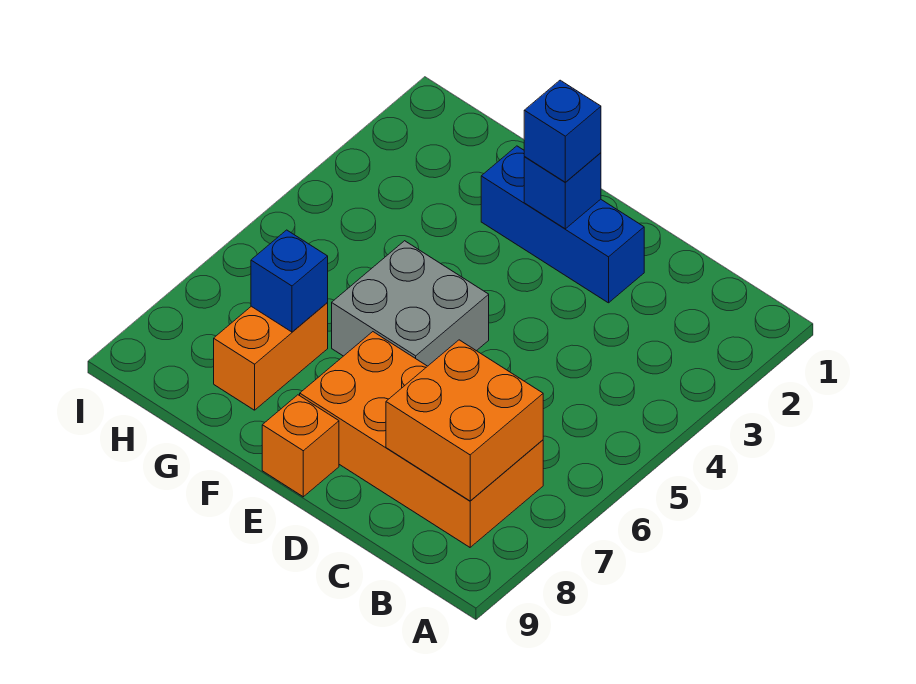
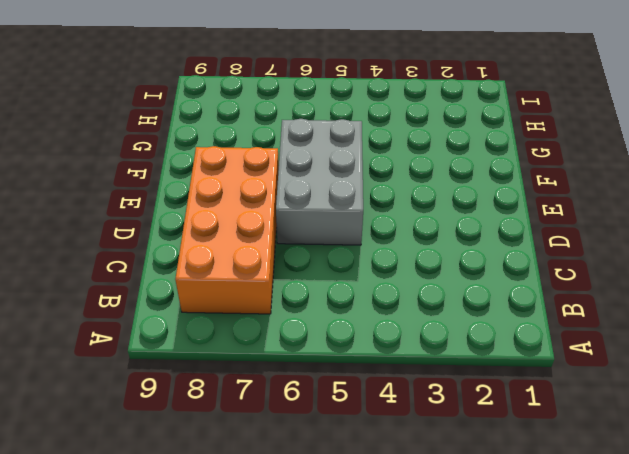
grey brick D5:F6 level 1 -> grey brick E5:F6 level 1
none -> blue brick D2:F2 level 1
none -> orange brick E9 level 1

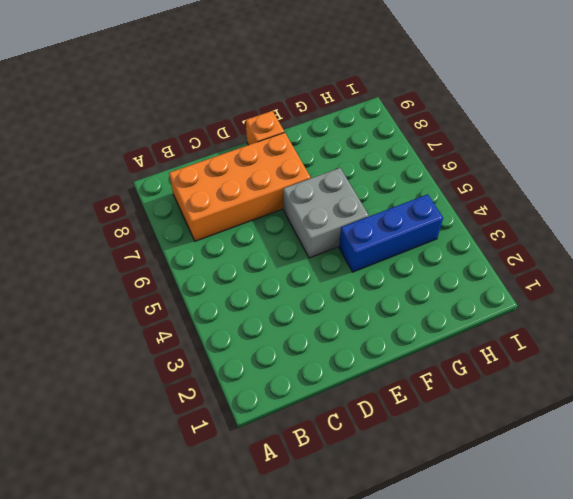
blue brick F4:H4 level 1 -> blue brick D2:F2 level 1
none -> orange brick G7:G8 level 1
none -> orange brick B7:C8 level 2

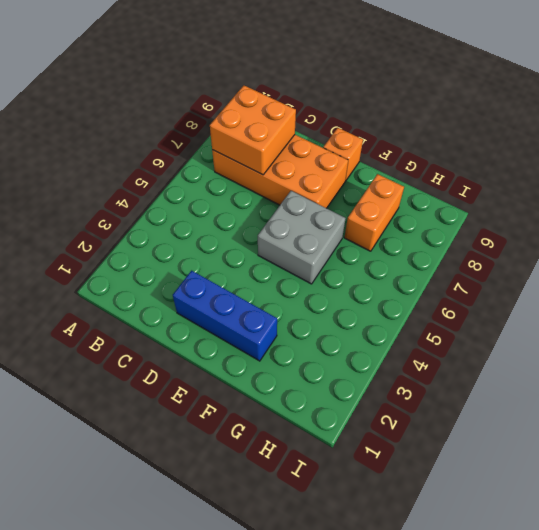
none -> blue brick E2 level 2
none -> blue brick G7 level 2

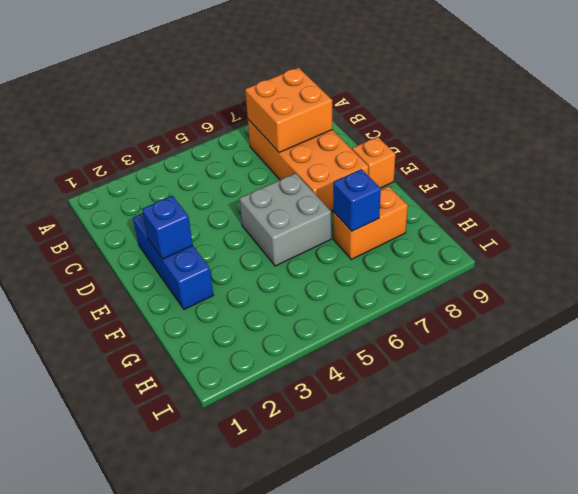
none -> blue brick E2 level 3

